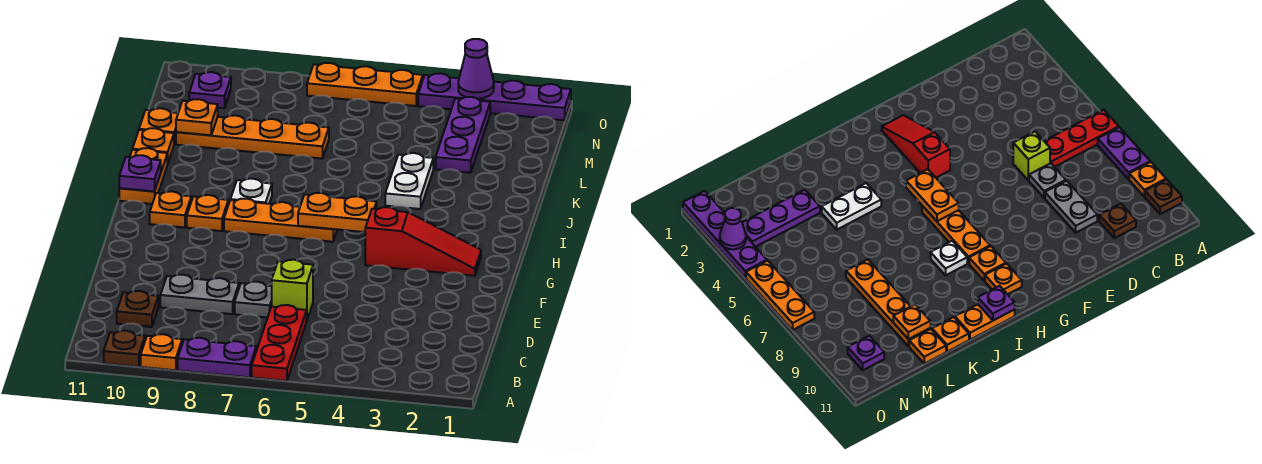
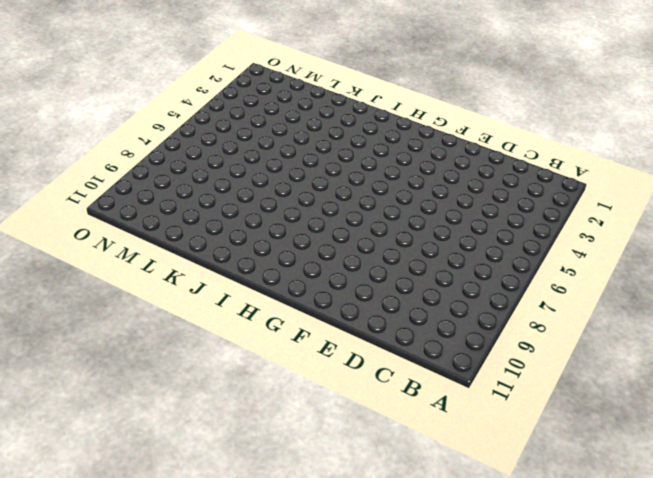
none -> red plate A6:C6 level 1
none -> purple plate A7:A8 level 1
none -> orange plate A9 level 1

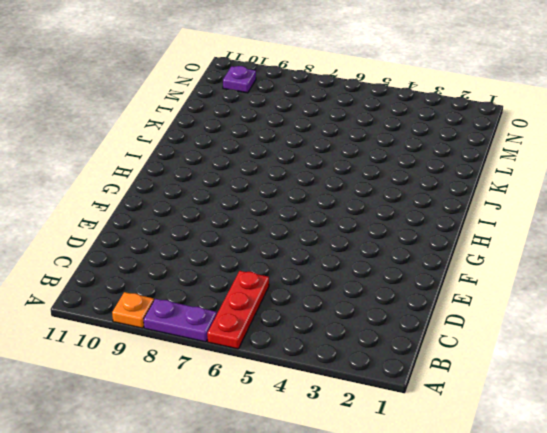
none -> brown plate A10 level 1
none -> brown plate C10 level 1
none -> lime brick D6 level 1

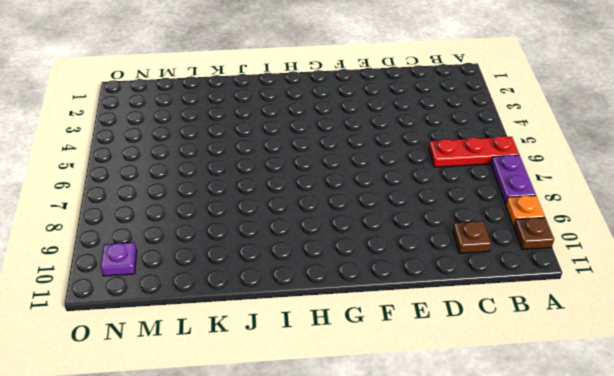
none -> lime brick D6 level 1
none -> grey plate D7 level 1
none -> grey plate D8:D9 level 1

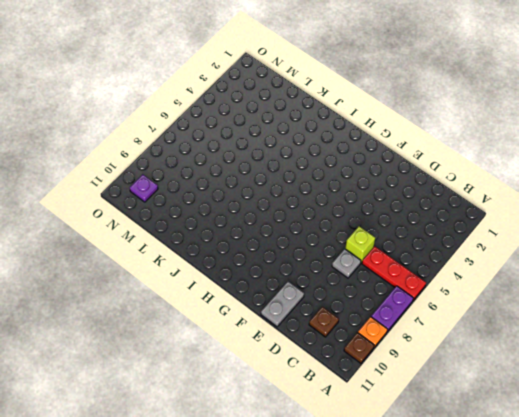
grey plate E10:E11 level 1 -> grey plate D8:D9 level 1
none -> red slope G2:G4 level 1 top 4
none -> orange plate H6:H8 level 1
none -> orange plate H9 level 1

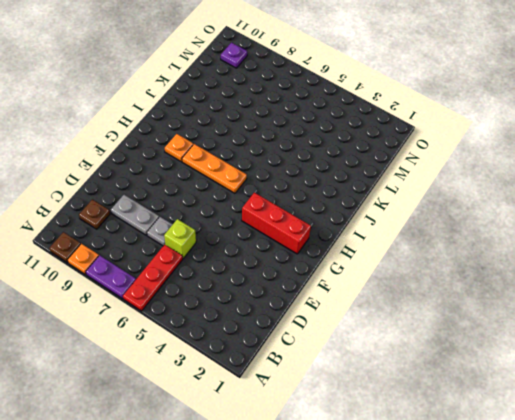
red brick G2:G4 level 1 -> red slope G2:G4 level 1 top 4
none -> orange plate H10 level 1
none -> white plate I8 level 1
none -> orange plate I11:J11 level 1

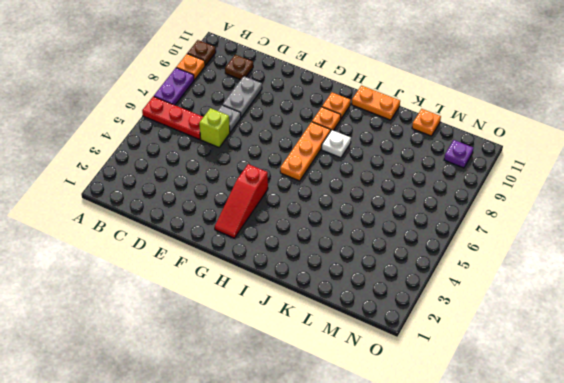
none -> white plate J4:K4 level 1
none -> orange plate K11 level 1
none -> purple plate L3:N3 level 1

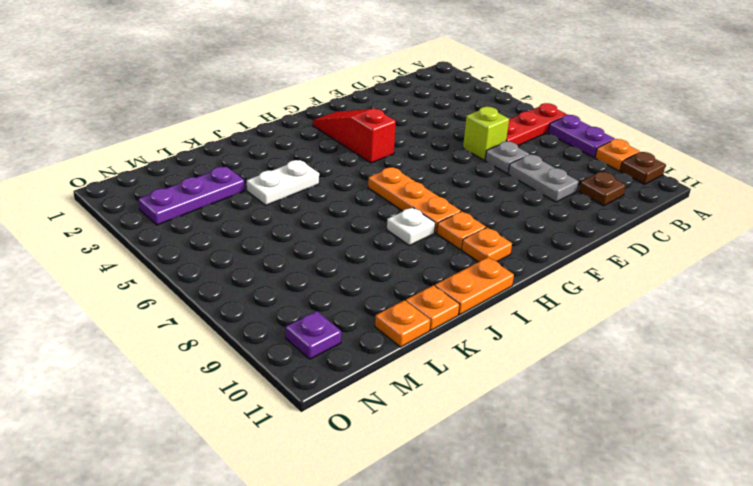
none -> orange plate L7:L10 level 1
none -> purple plate O1:O4 level 1
none -> orange plate O5:O7 level 1

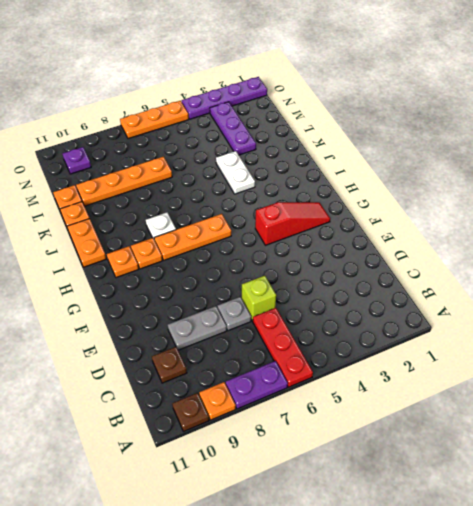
none -> orange plate H5:H6 level 2
none -> purple plate I11 level 2
none -> orange plate L10 level 2

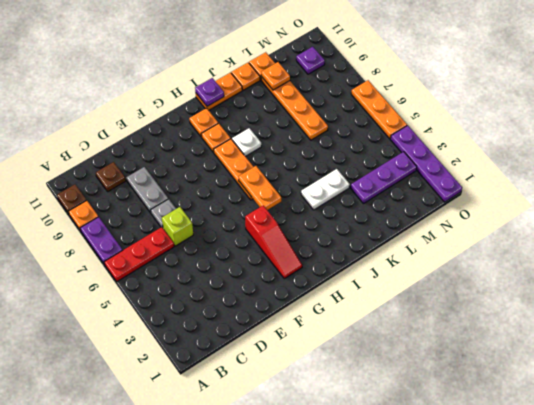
none -> purple cone O3 level 2

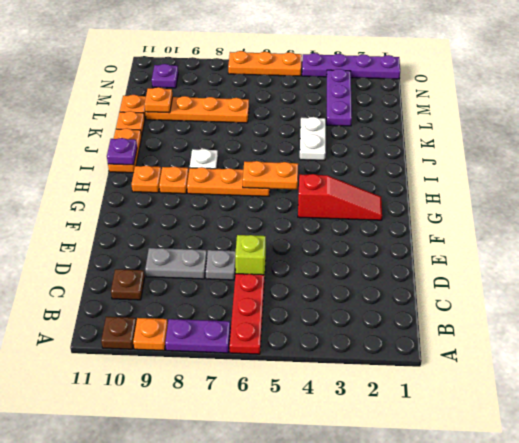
none -> purple cone O3 level 2

